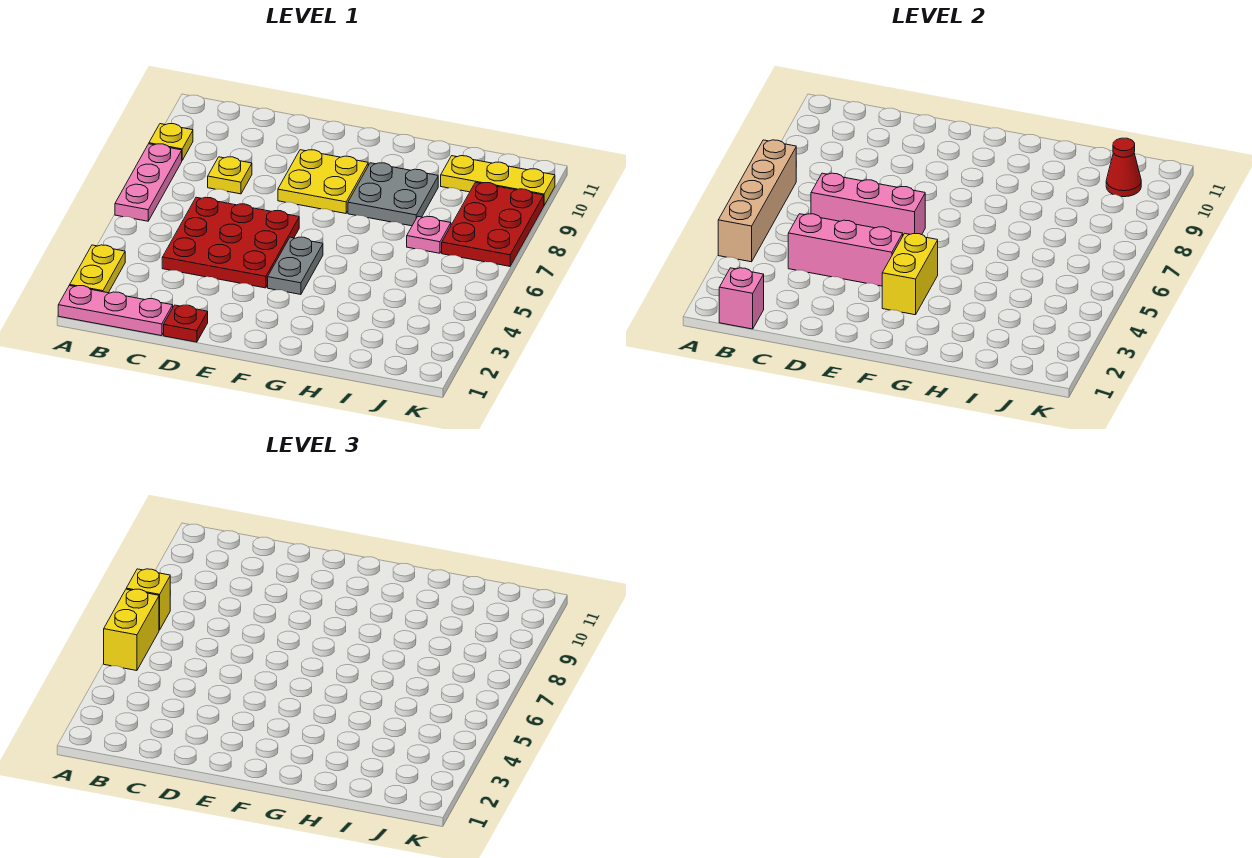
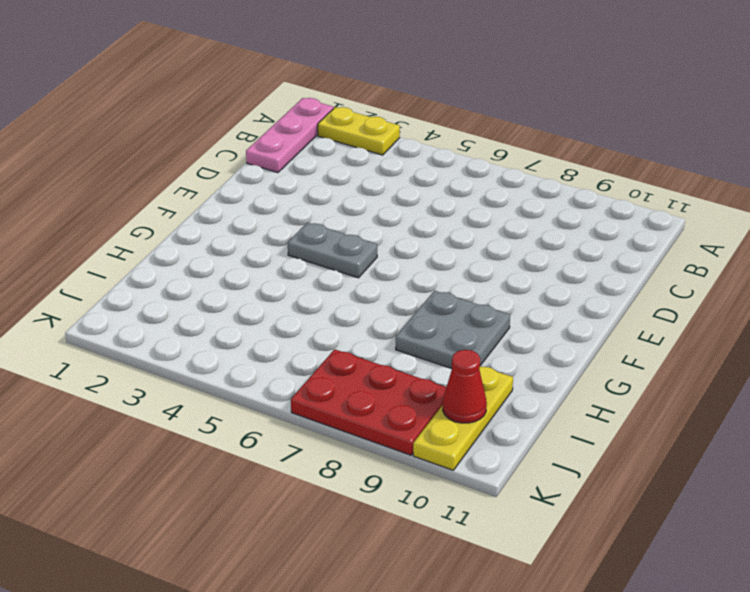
none -> pink plate A6:A8 level 1
none -> yellow plate A9 level 1
none -> red plate C4:E6 level 1

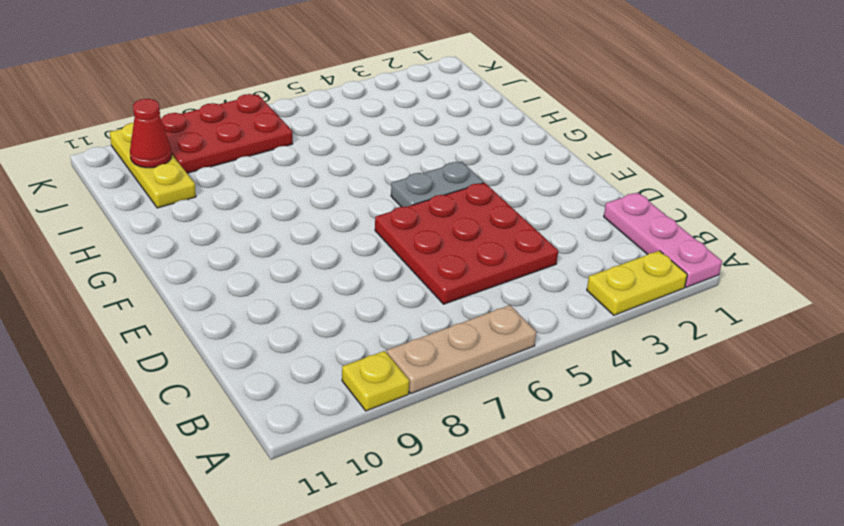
tan plate A6:A8 level 1 -> pink plate A6:A8 level 1
none -> yellow plate C8 level 1
none -> red plate D1 level 1
none -> yellow plate E8:F9 level 1

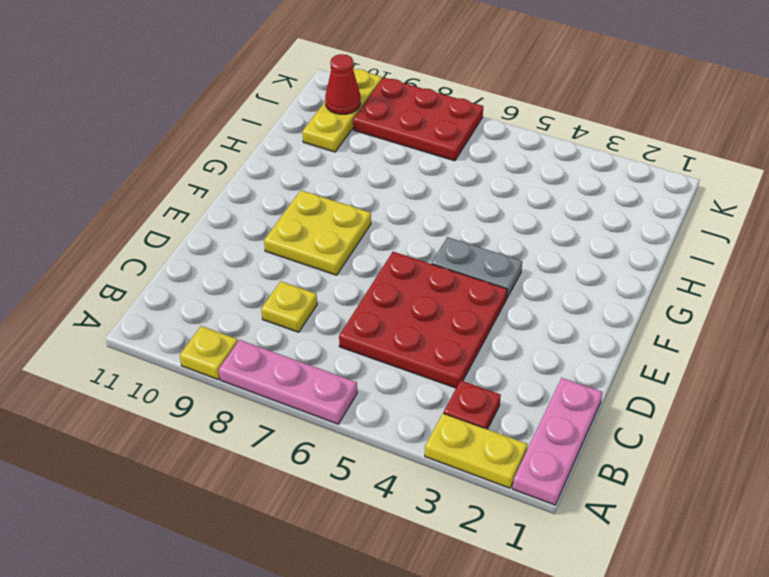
red plate B3 level 1 -> red plate D1 level 1
none -> grey plate G8:H9 level 1
none -> pink plate I7 level 1
none -> tan brick A4:A7 level 2

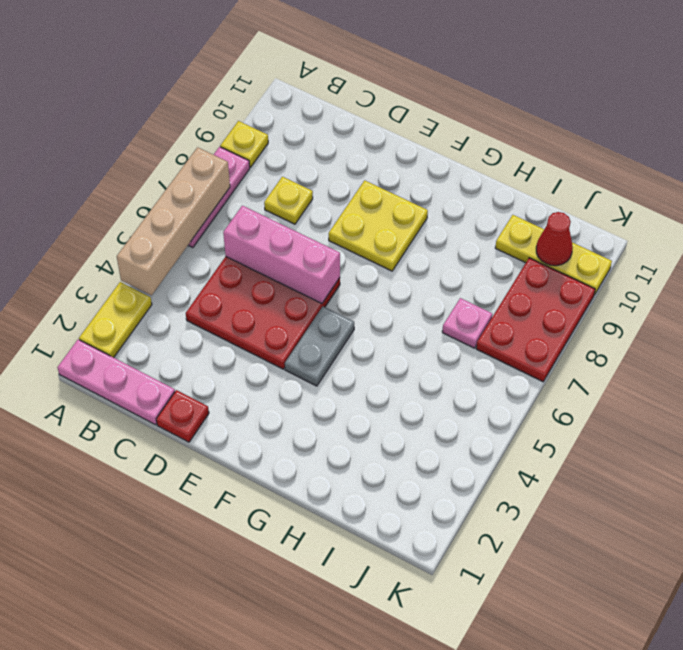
none -> grey plate G8:H9 level 1
none -> pink brick B1 level 2
none -> pink brick C4:E4 level 2

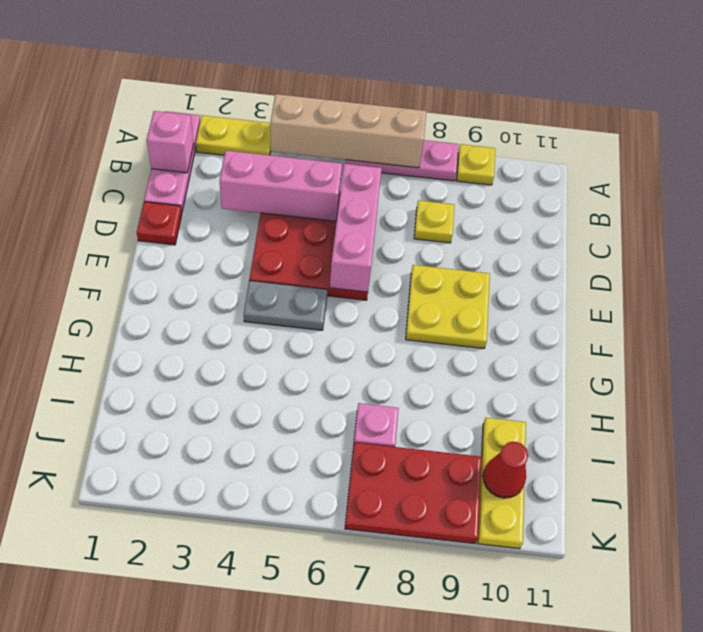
pink brick C3:C5 level 2 -> pink brick C4:E4 level 2
none -> grey plate G8:H9 level 1
none -> yellow brick F3:F4 level 2
none -> yellow brick A5:A6 level 3

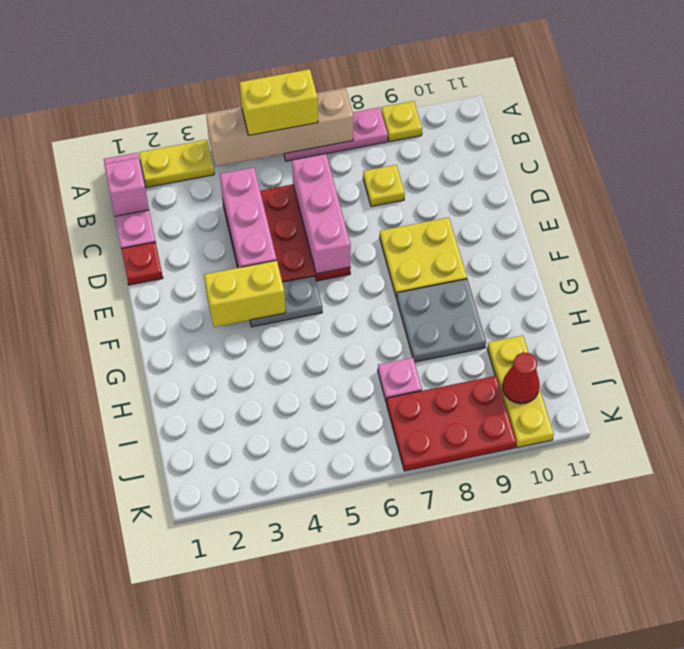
none -> yellow brick A7 level 3

